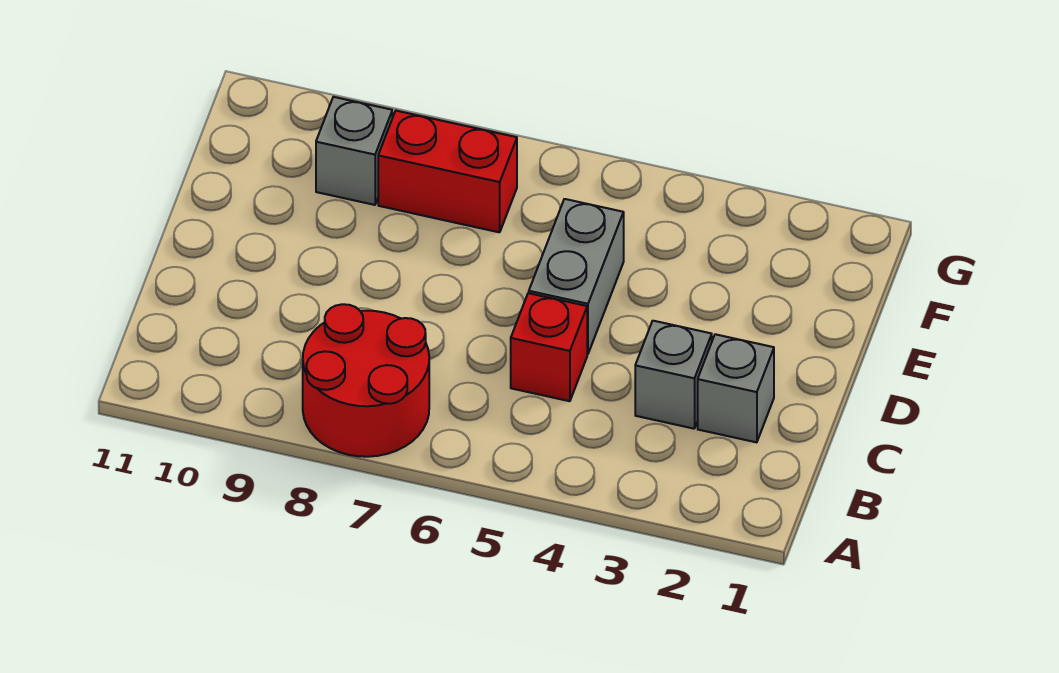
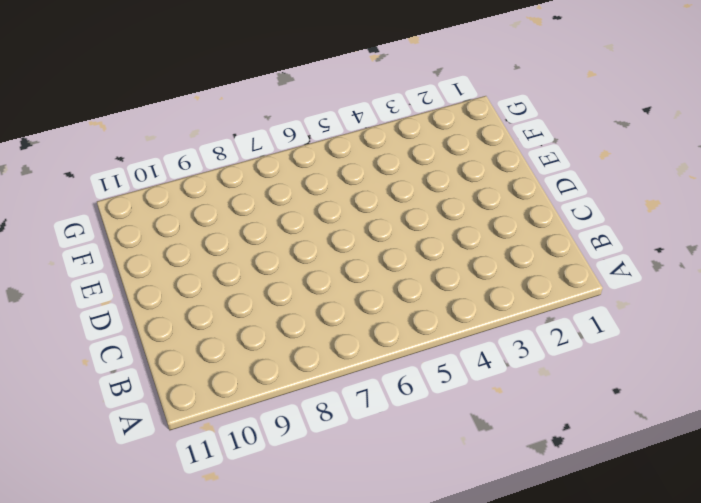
none -> red round brick A7:B8 level 1
none -> grey brick C2 level 1

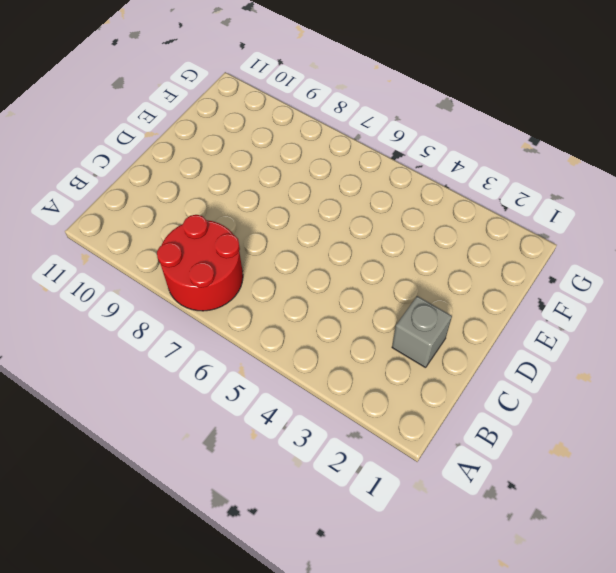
none -> grey brick C3 level 1
none -> red brick C5 level 1

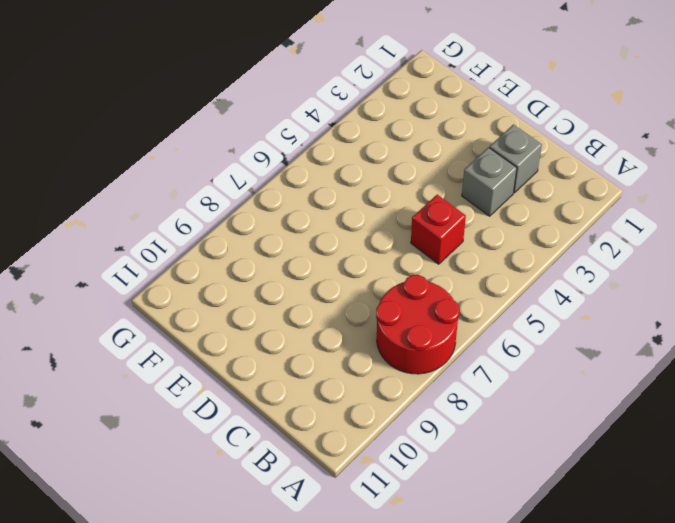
none -> grey brick D5:E5 level 1
none -> red brick F7:F8 level 1

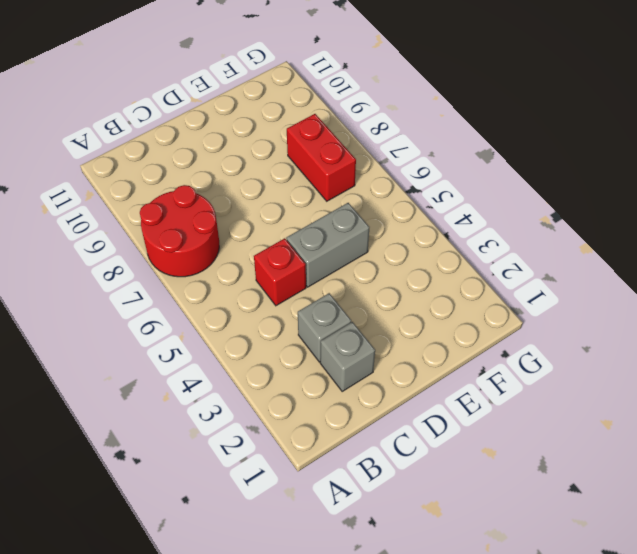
none -> grey brick F9 level 1

